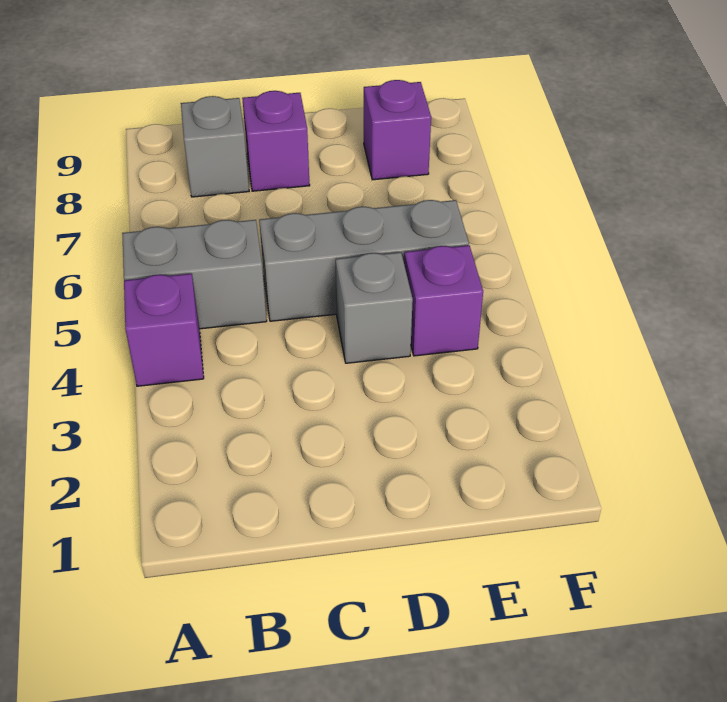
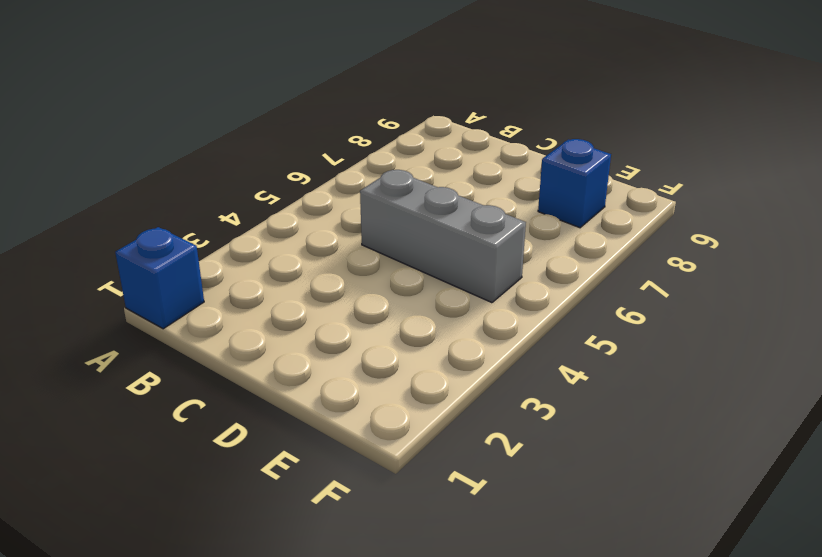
blue brick A1 level 1 -> none
blue brick E8 level 1 -> purple brick E8 level 1
none -> purple brick A4 level 1
none -> grey brick A5:B5 level 1

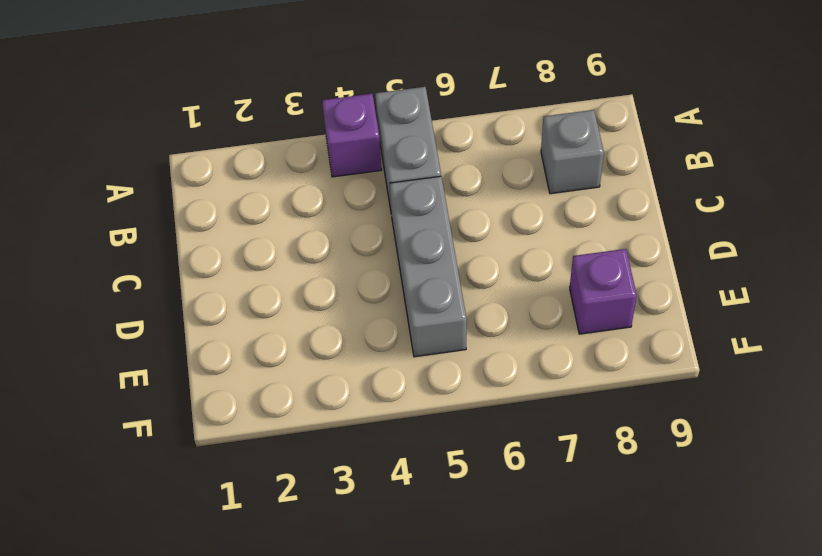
none -> purple brick C8 level 1
none -> grey brick D4 level 1

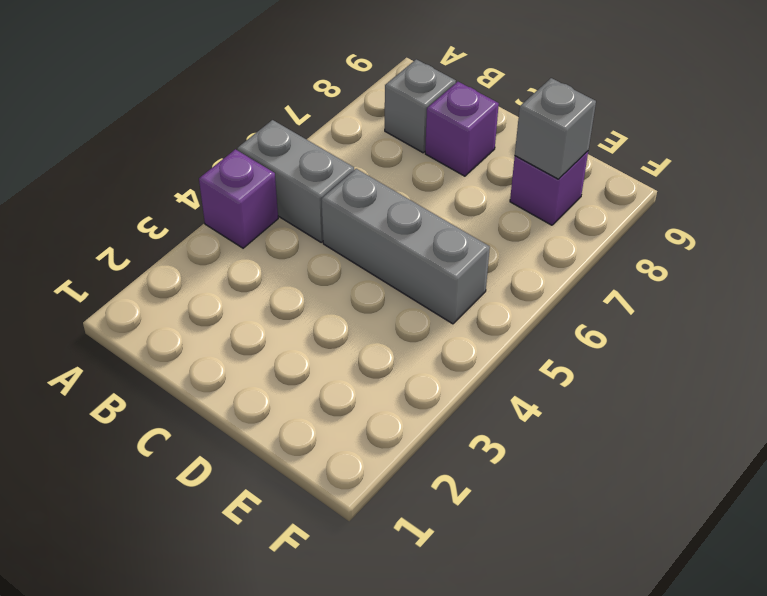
grey brick E8 level 2 -> grey brick D4 level 1
none -> purple brick E4 level 1

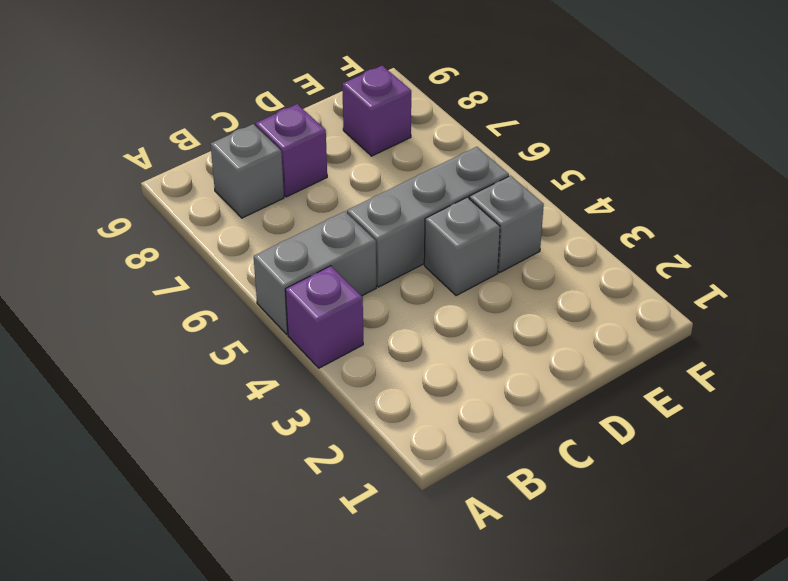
grey brick E4 level 1 -> purple brick E4 level 1

